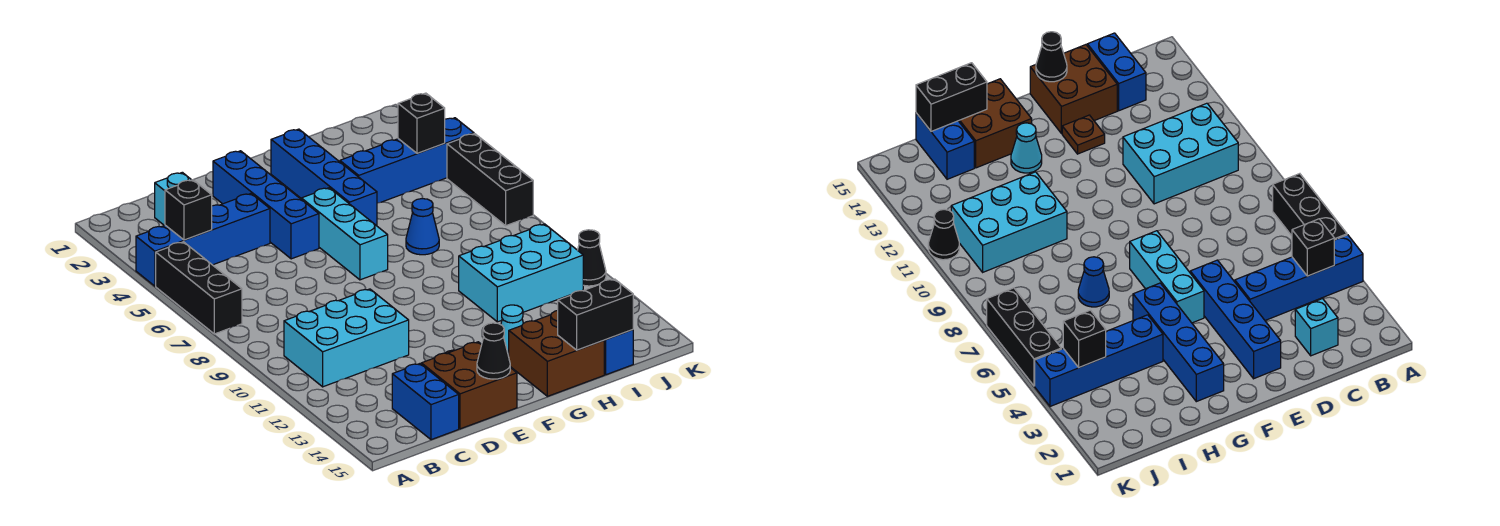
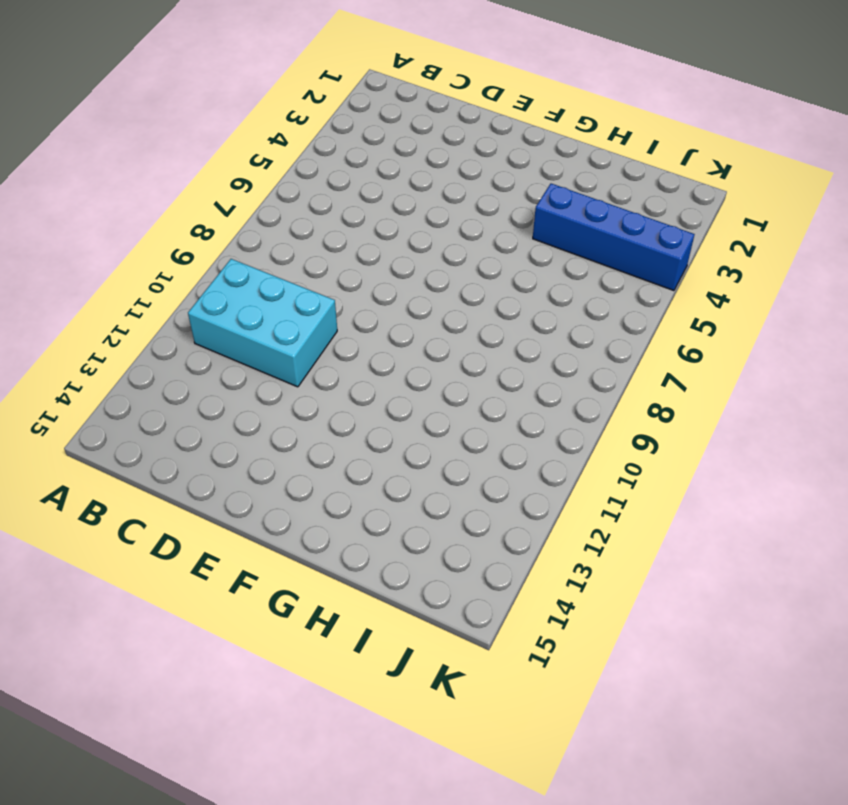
none -> blue brick A4:D4 level 1
none -> black brick A5:A7 level 1
none -> cyan brick C2 level 1

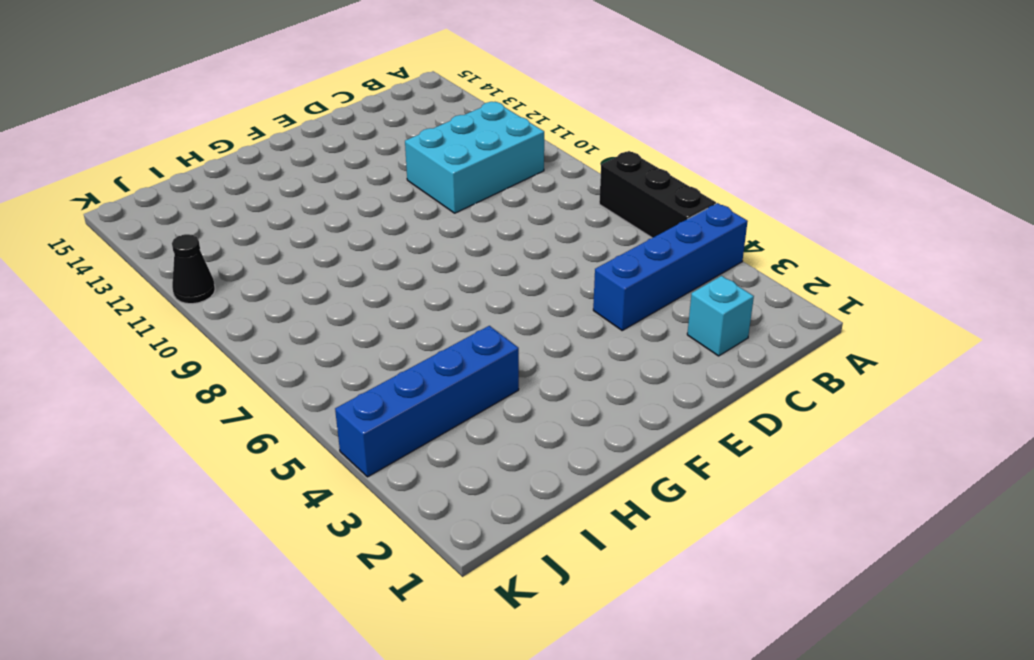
none -> blue brick C14:C15 level 1
none -> brown brick D14:E15 level 1
none -> blue brick E2:E5 level 1

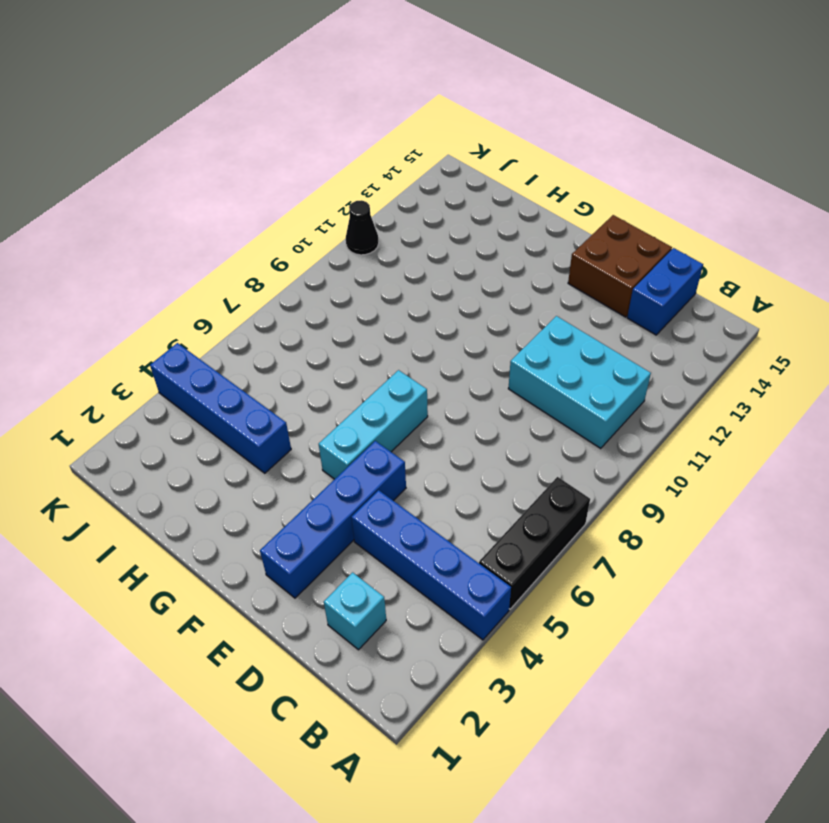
none -> brown plate E13 level 1
none -> blue brick G2:G5 level 1
none -> cyan cone G13 level 1

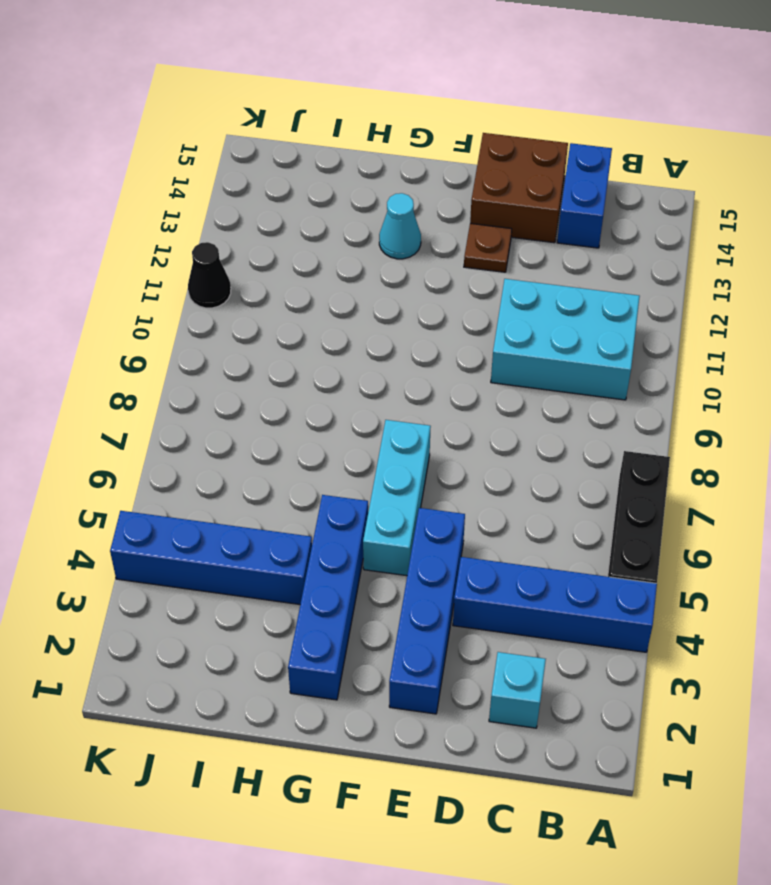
none -> brown brick G14:H15 level 1
none -> blue cone H7 level 1
none -> cyan brick H10:J11 level 1

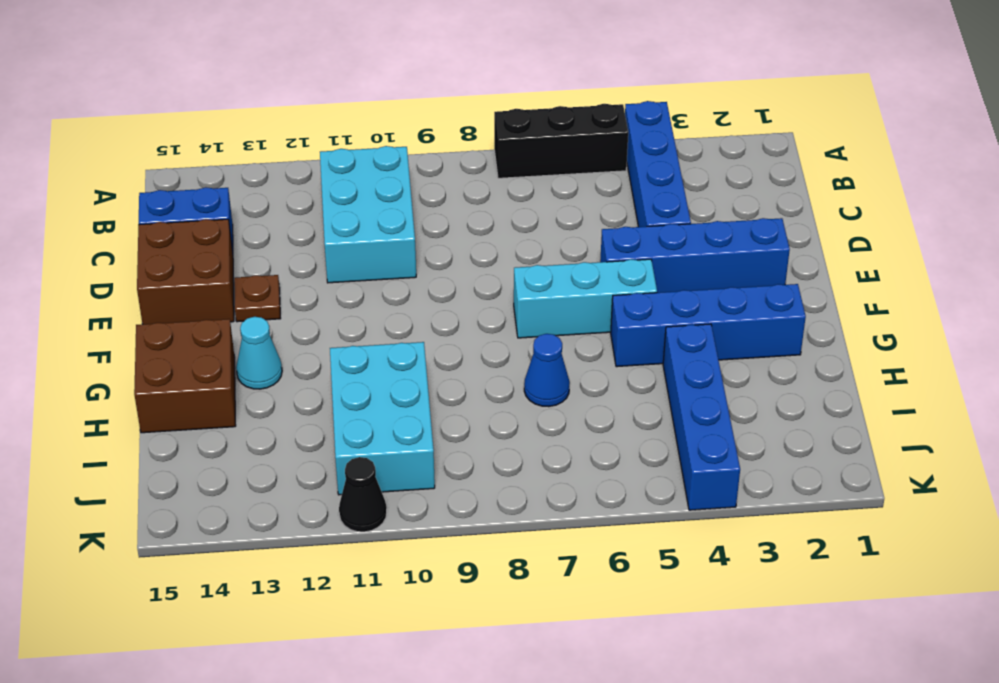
none -> cyan brick C2 level 1
none -> blue brick I14:I15 level 1
none -> black brick K5:K7 level 1

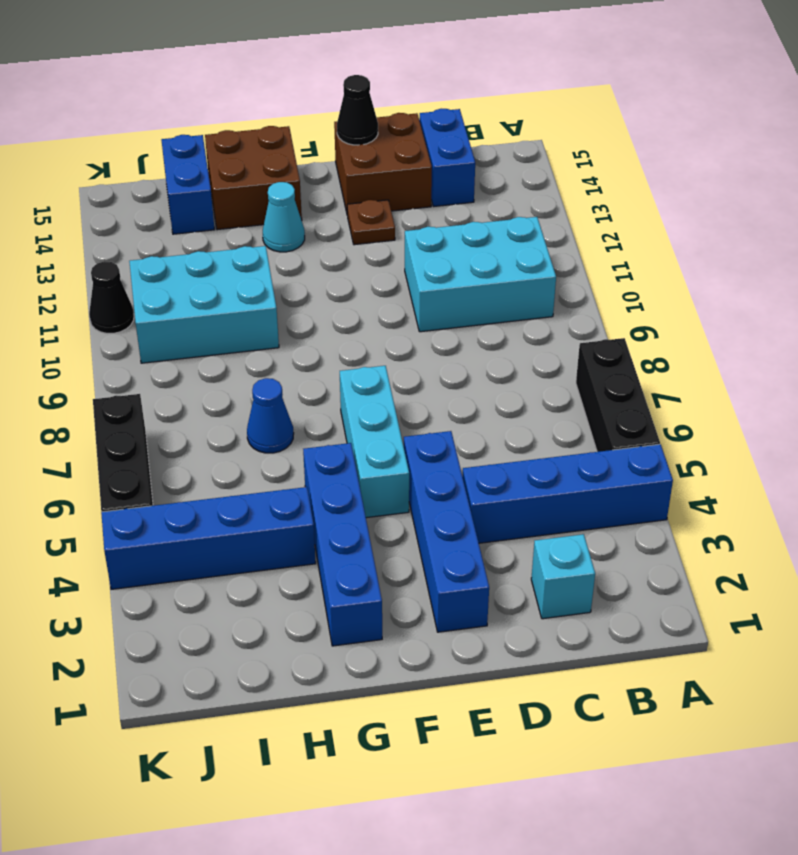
none -> black brick B4 level 2
none -> black brick H15:I15 level 2
none -> black brick J4 level 2

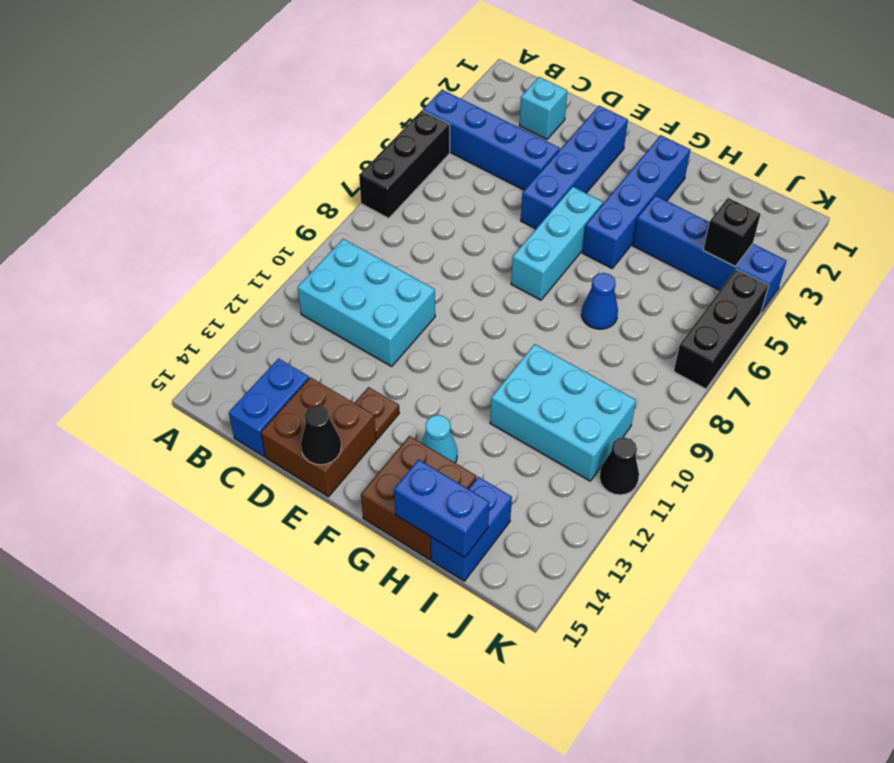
blue brick H15:I15 level 2 -> black brick H15:I15 level 2
none -> black brick B4 level 2

